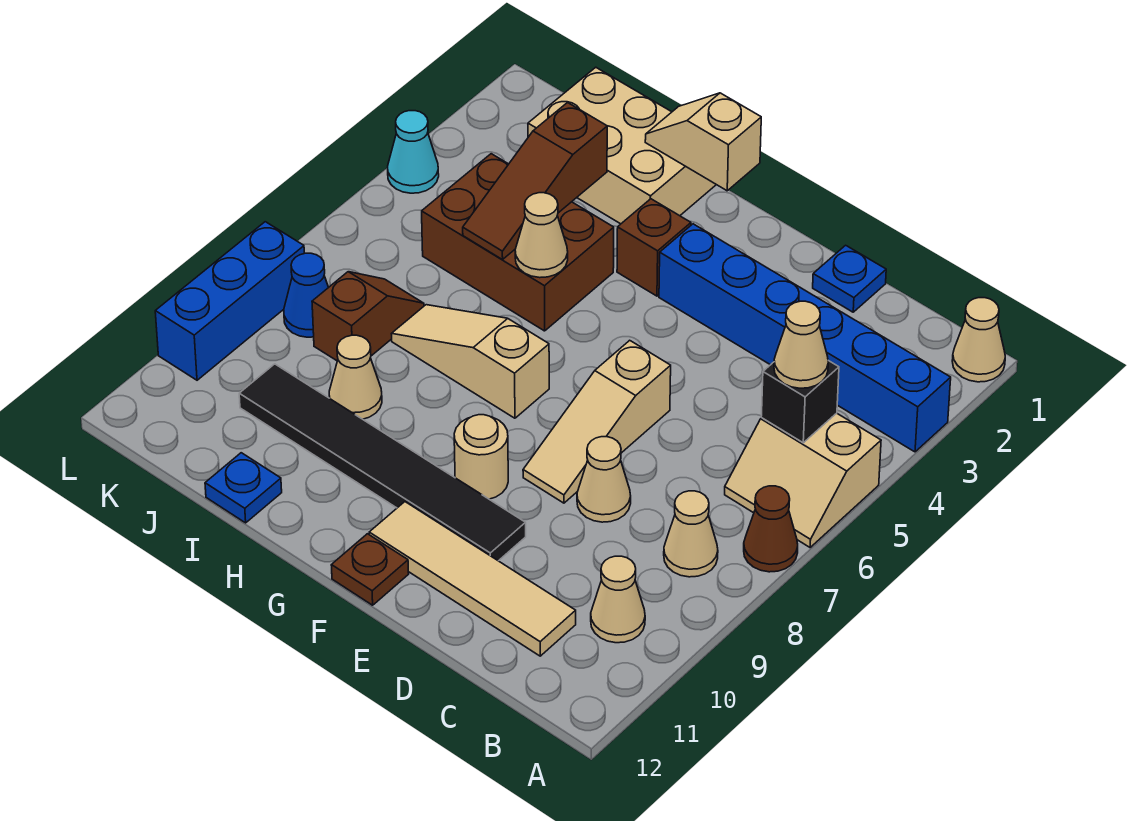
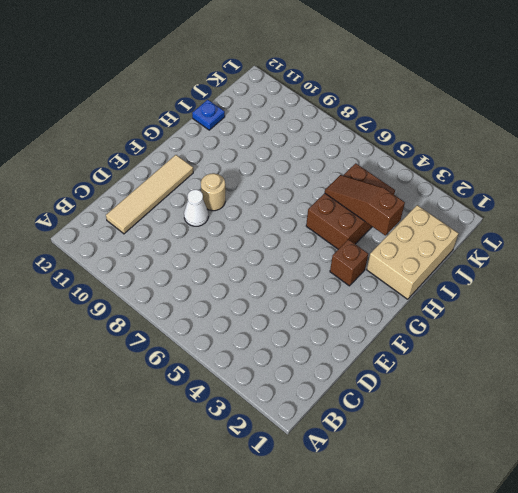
white cone E9 level 1 -> none
none -> tan cone A1 level 1
none -> blue brick A3:F3 level 1
none -> tan slope A5:B6 level 1 top 5

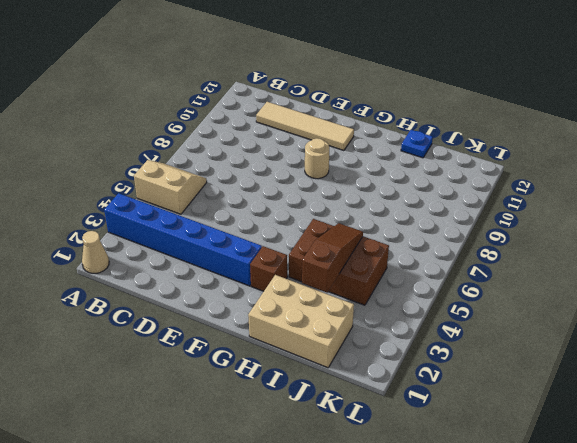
none -> brown cone A7 level 1
none -> tan cone B8 level 1
none -> tan cone B10 level 1

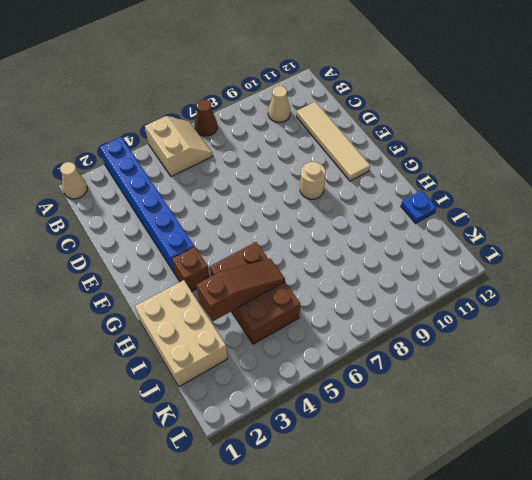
none -> tan cone B8 level 1
none -> blue plate D1 level 1
none -> tan cone D8 level 1

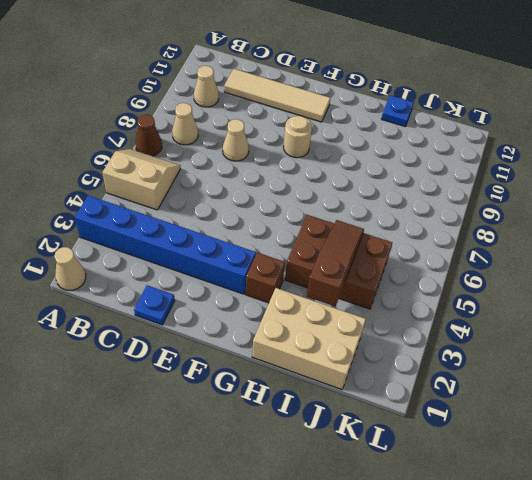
none -> tan slope E6:E8 level 1 top 6
none -> black tile E10:J10 level 1
none -> brown plate F12 level 1

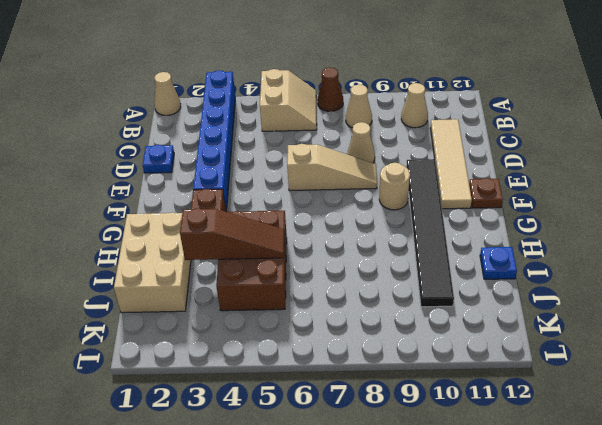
none -> tan slope G7:I7 level 1 top G
none -> tan cone I9 level 1
none -> brown slope J7:J8 level 1 top 8

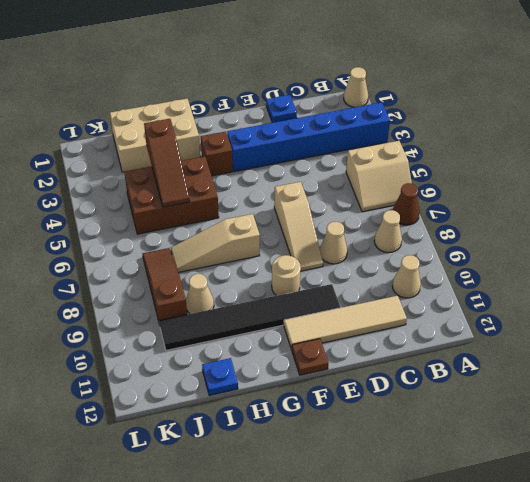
brown slope J7:J9 level 1 top 9 -> brown slope J7:J8 level 1 top 8
none -> blue cone K8 level 1
none -> cyan cone L4 level 1
none -> blue brick L8:L10 level 1

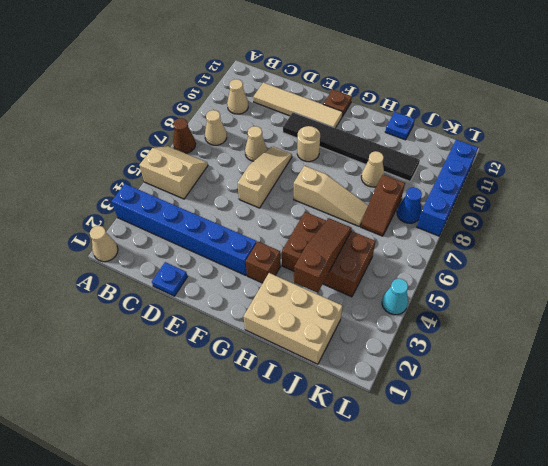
blue brick L8:L11 level 1 -> blue brick L8:L10 level 1
none -> black brick B5 level 2
none -> tan slope G1:H1 level 2 top G
none -> tan cone H5 level 2

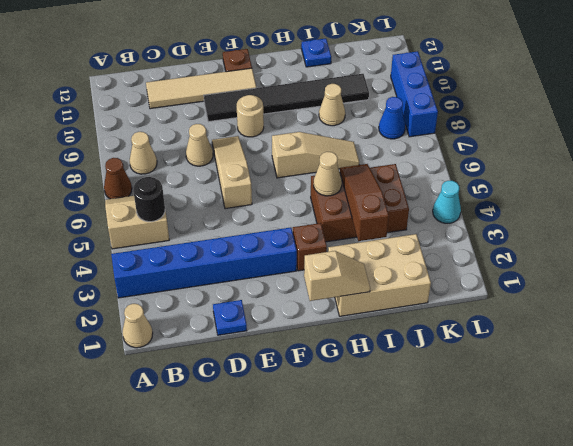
black round brick B5 level 2 -> black brick B5 level 2
none -> tan cone B10 level 1
none -> brown slope J7:J8 level 1 top 8
none -> tan cone B5 level 3

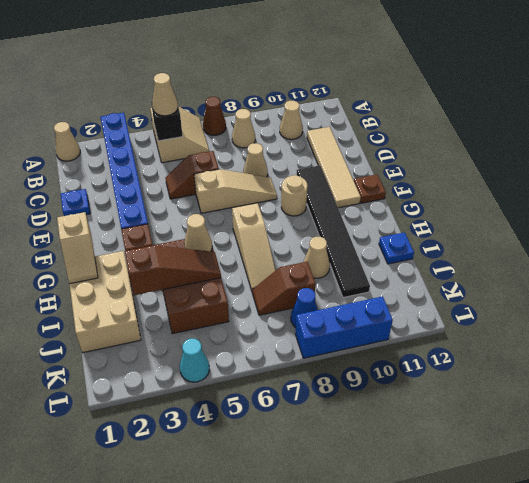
brown slope D5:D6 level 1 top 6 -> none

